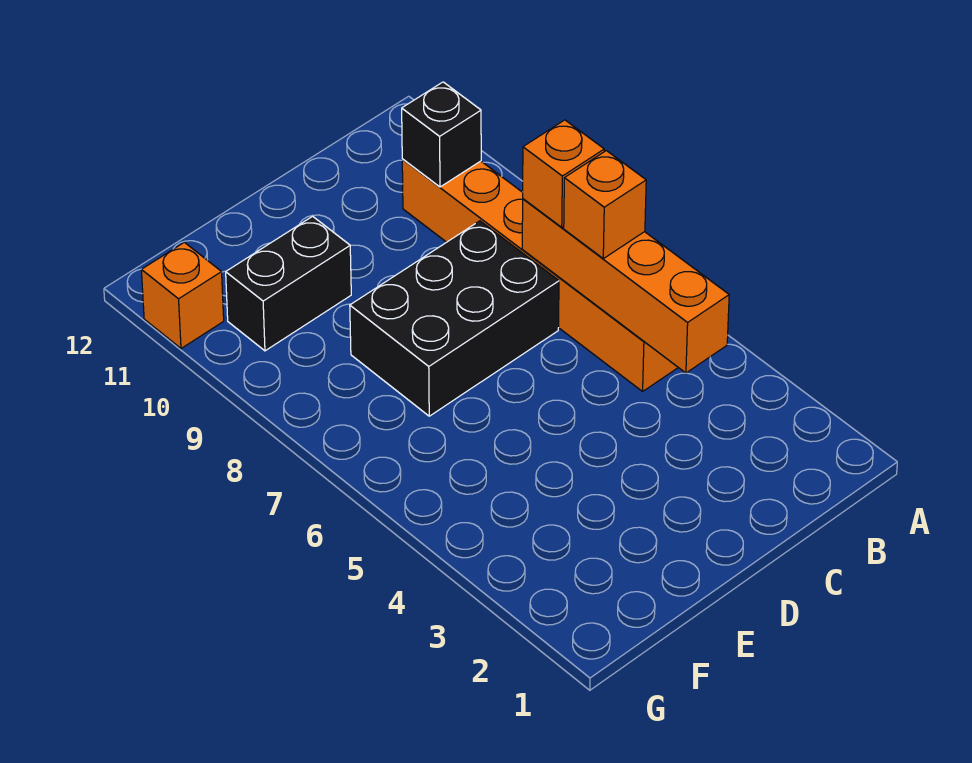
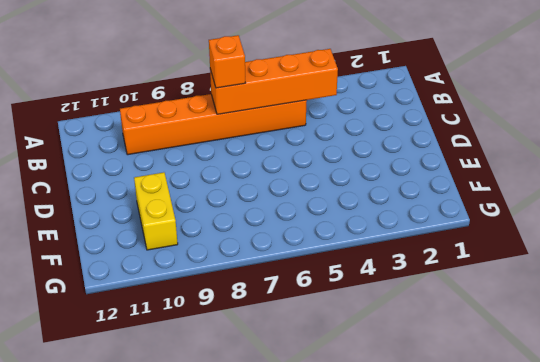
yellow brick E10:F10 level 1 -> black brick E10:F10 level 1
none -> black brick C7:E8 level 1
none -> orange brick G11 level 1

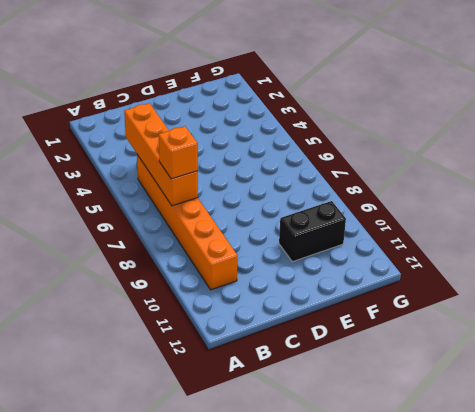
none -> black brick C7:E8 level 1
none -> orange brick G11 level 1

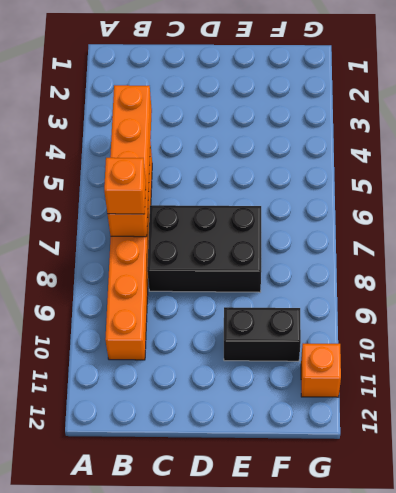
none -> black brick B10 level 2
none -> orange brick B6 level 3

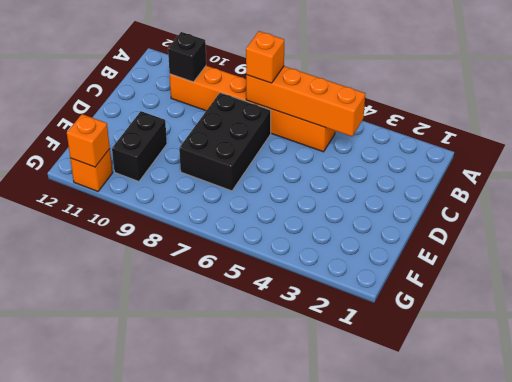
orange brick G11 level 2 -> orange brick B6 level 3

